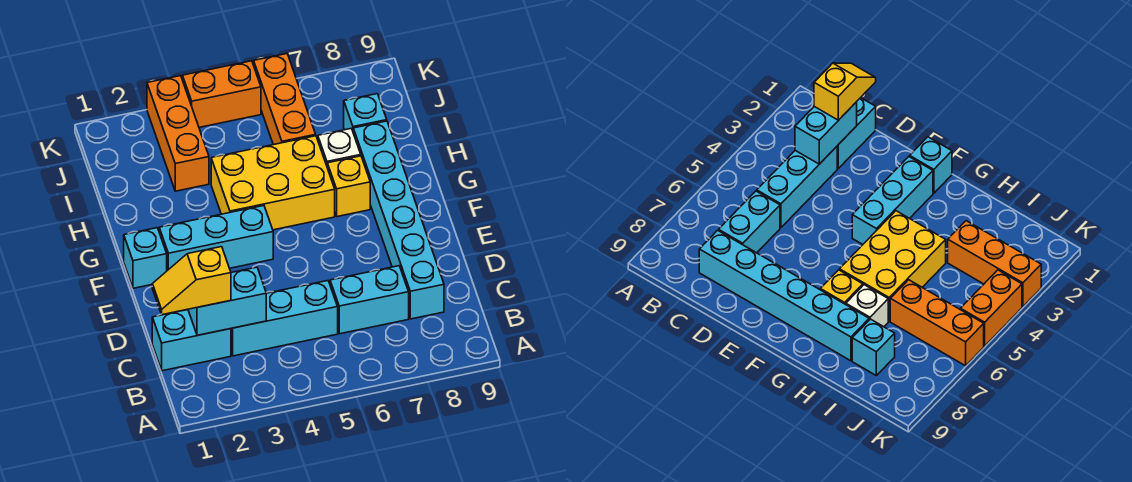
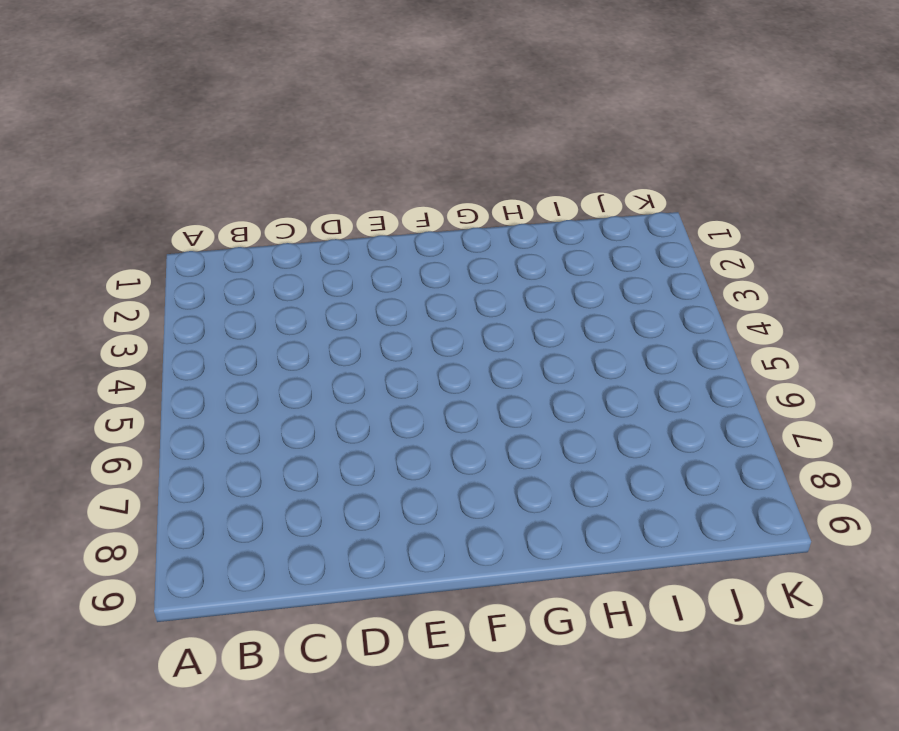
none -> cyan brick C1:C2 level 1
none -> cyan brick C3:C5 level 1
none -> cyan brick C6:C7 level 1

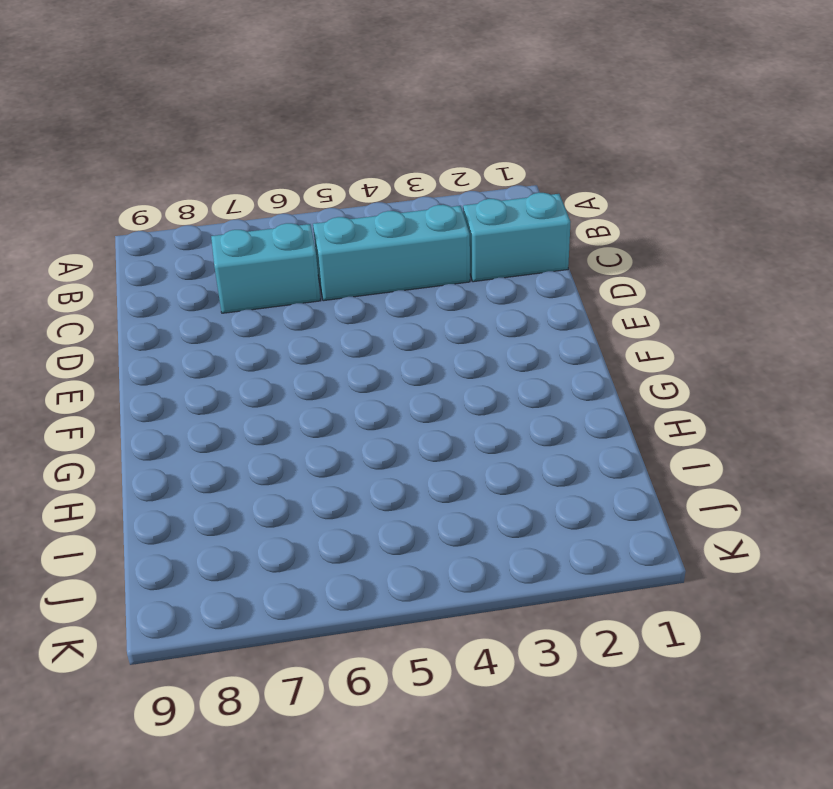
none -> cyan brick C8:H8 level 1
none -> cyan brick F1 level 1
none -> cyan brick F2:F4 level 1

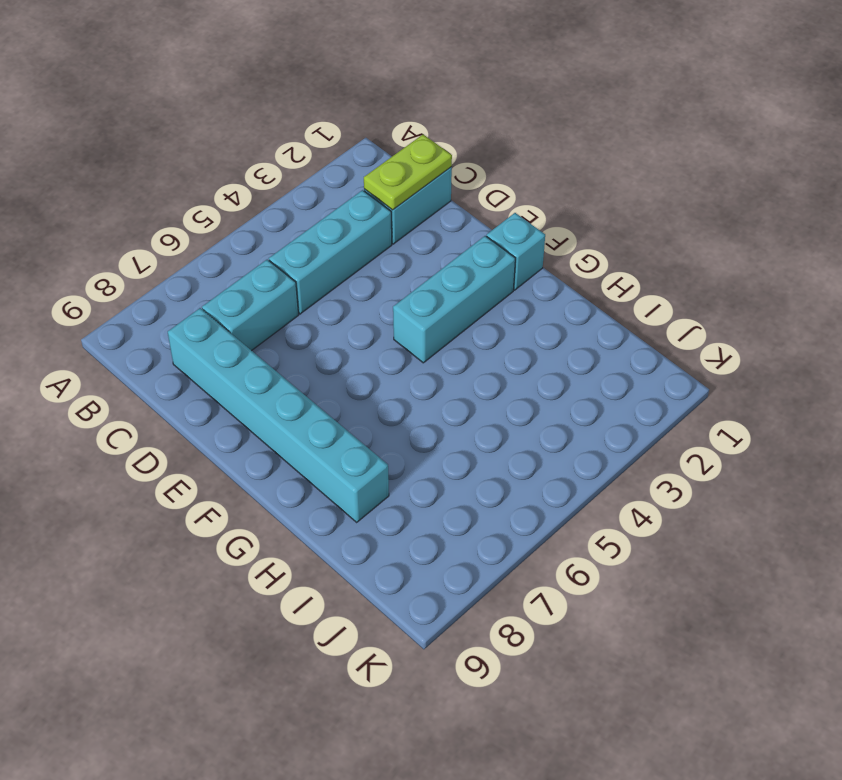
lime plate C1:C2 level 2 -> cyan brick C2:C3 level 2
none -> yellow brick G4:H6 level 1
none -> yellow brick G7 level 1
none -> white brick H7 level 1

